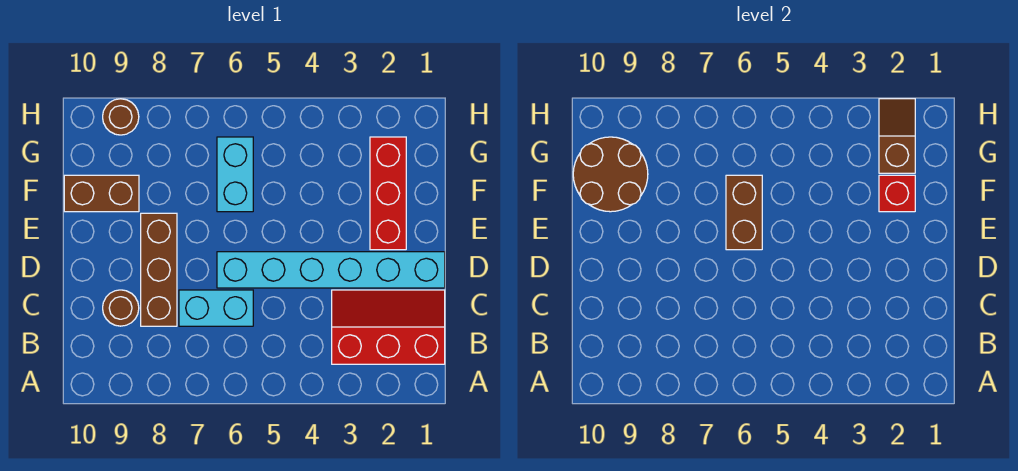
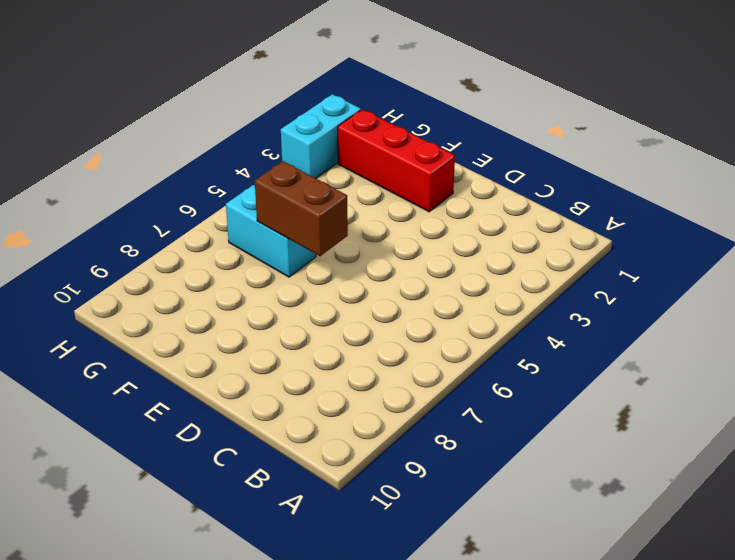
cyan brick H2:H3 level 1 -> cyan brick C6:C7 level 1
none -> red slope B1:C3 level 1 top B
none -> brown brick C8:E8 level 1
none -> brown round brick C9 level 1

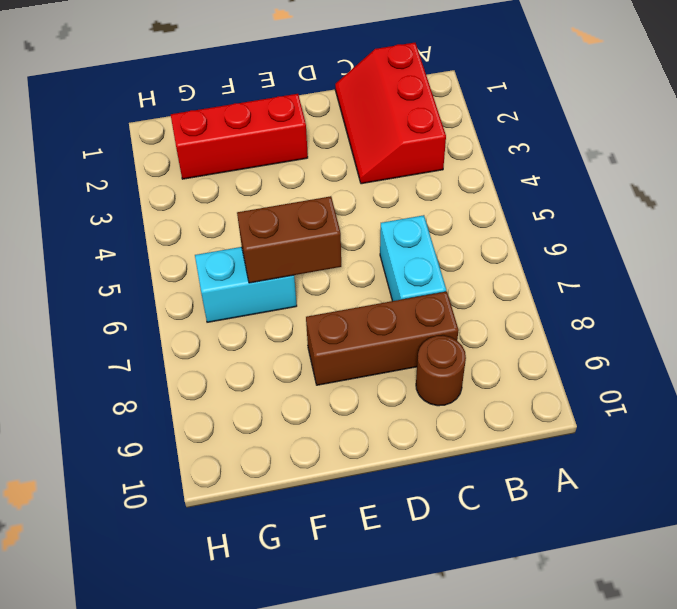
none -> cyan brick D1:D6 level 1
none -> brown brick F9:F10 level 1
none -> brown round brick H9 level 1

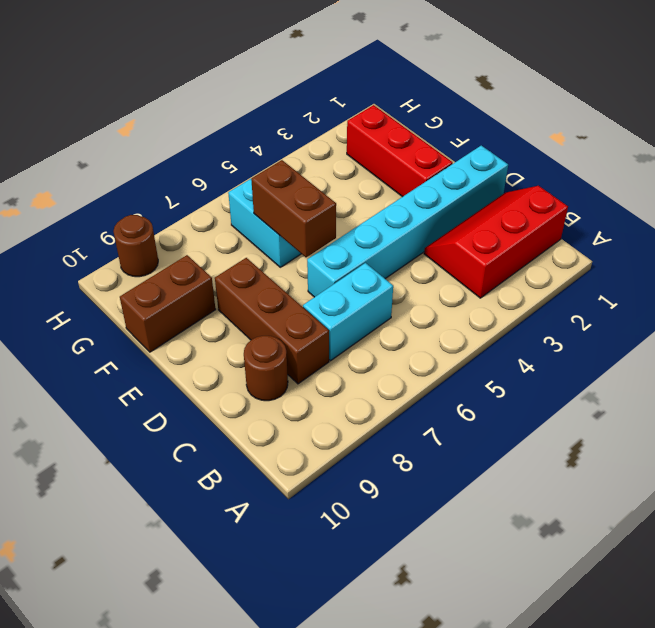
none -> red brick F2 level 2
none -> brown round brick F9:G10 level 2
none -> brown slope G2:H2 level 2 top G

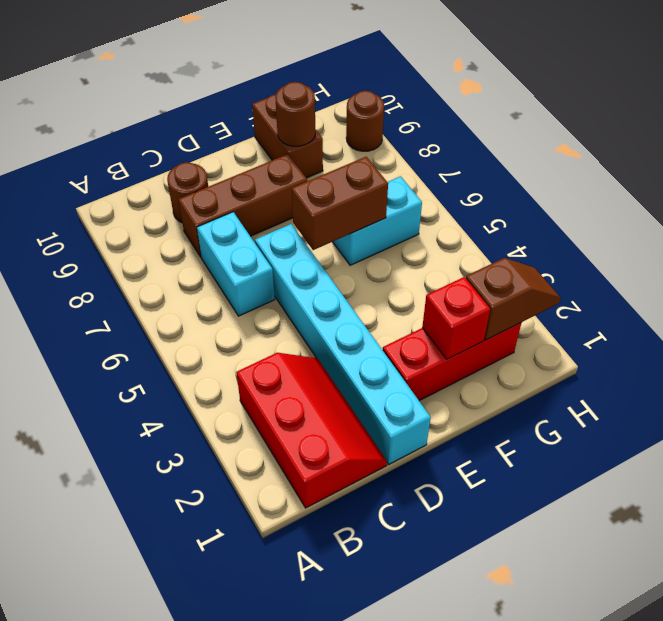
brown round brick F9 level 2 -> brown round brick F9:G10 level 2

